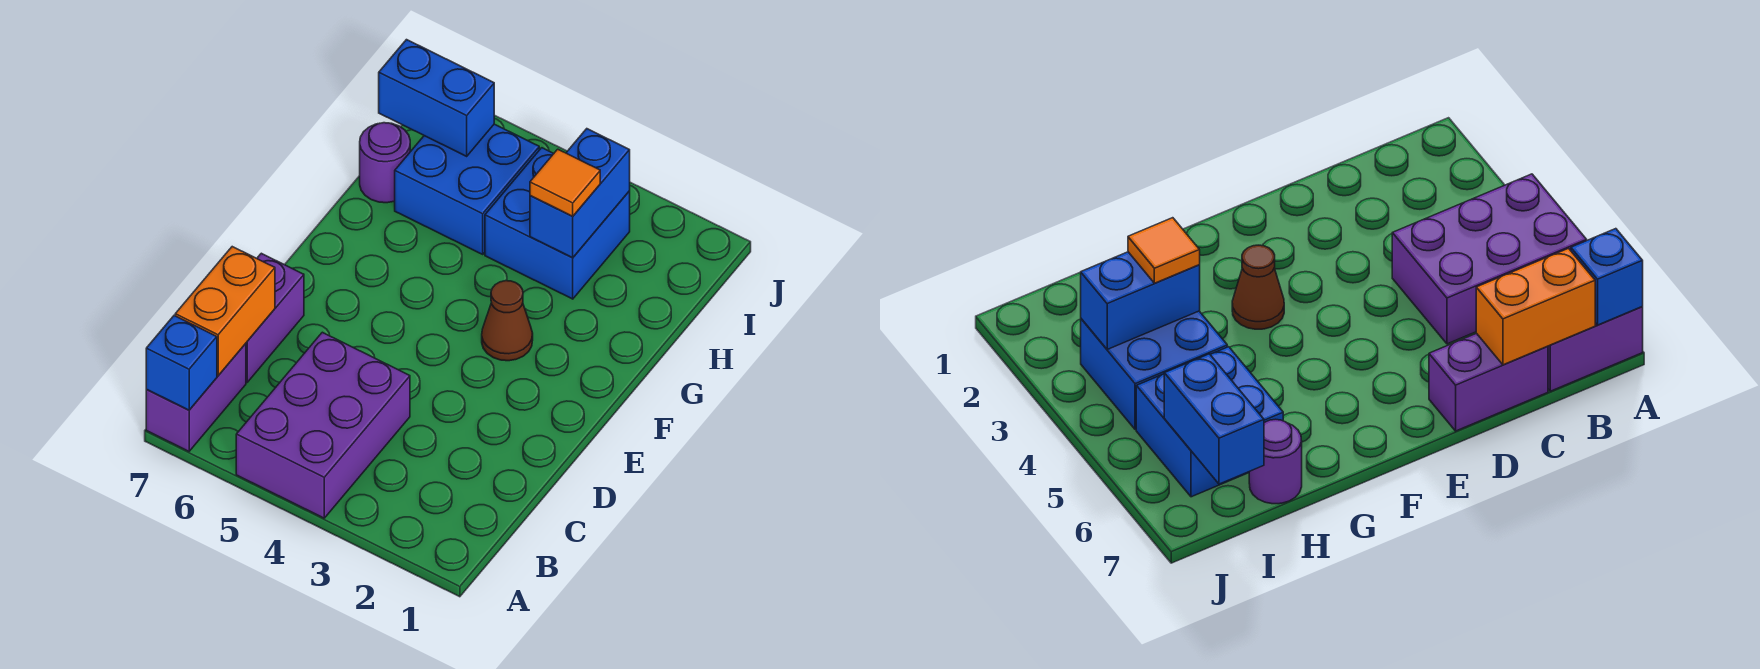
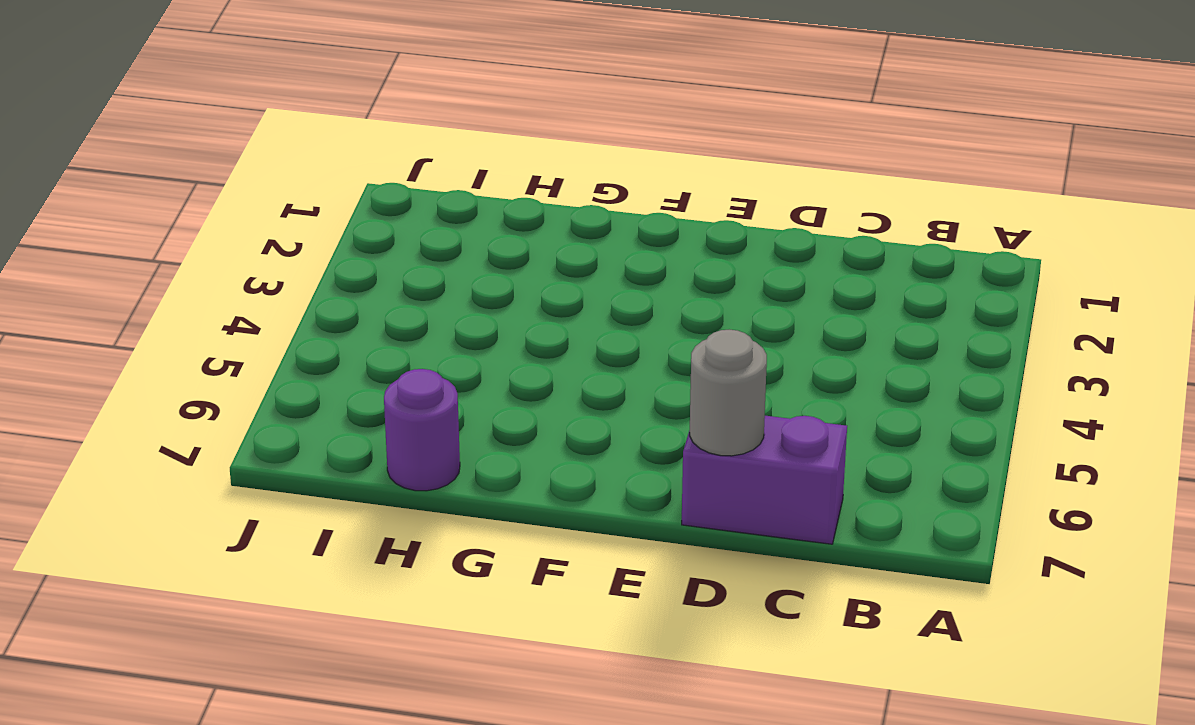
grey round brick D7 level 2 -> none
none -> purple brick A4:C5 level 1
none -> purple brick A7:B7 level 1
none -> brown cone F3 level 1

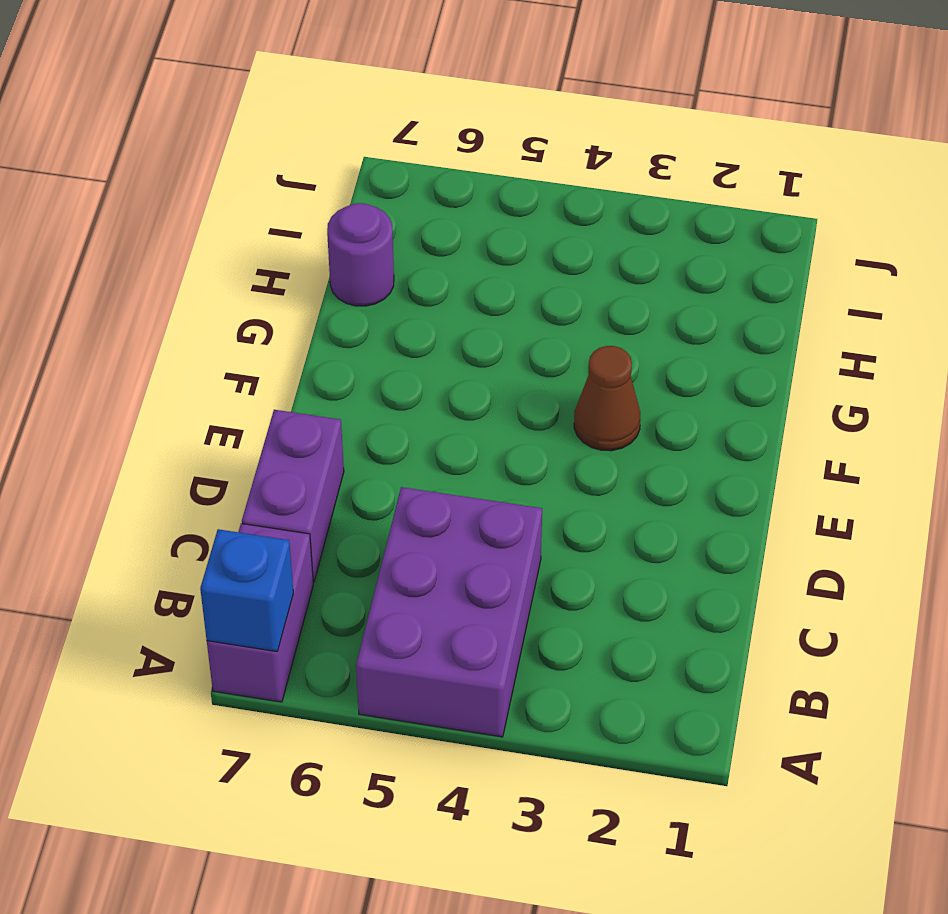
none -> blue brick H3:I4 level 1
none -> blue brick H5:I6 level 1
none -> orange brick B7:C7 level 2

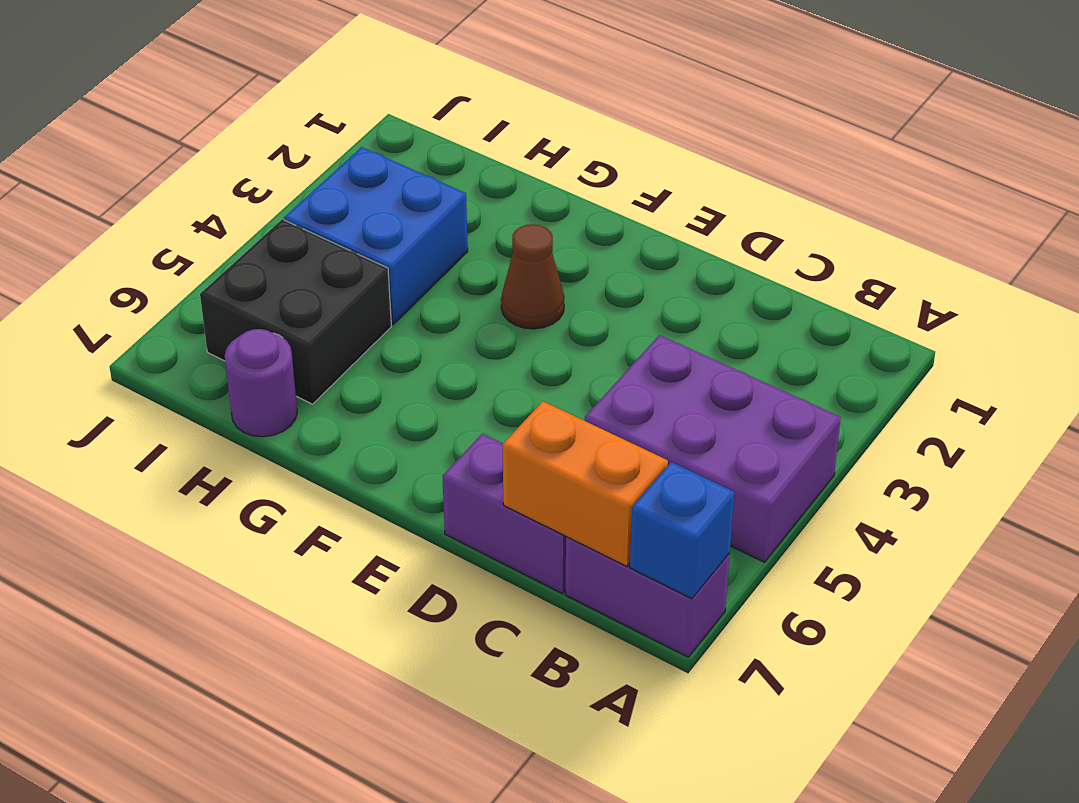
black brick H5:I6 level 1 -> blue brick H5:I6 level 1
none -> blue brick H3:I3 level 2
none -> blue brick I6:I7 level 2
none -> orange tile H3 level 3

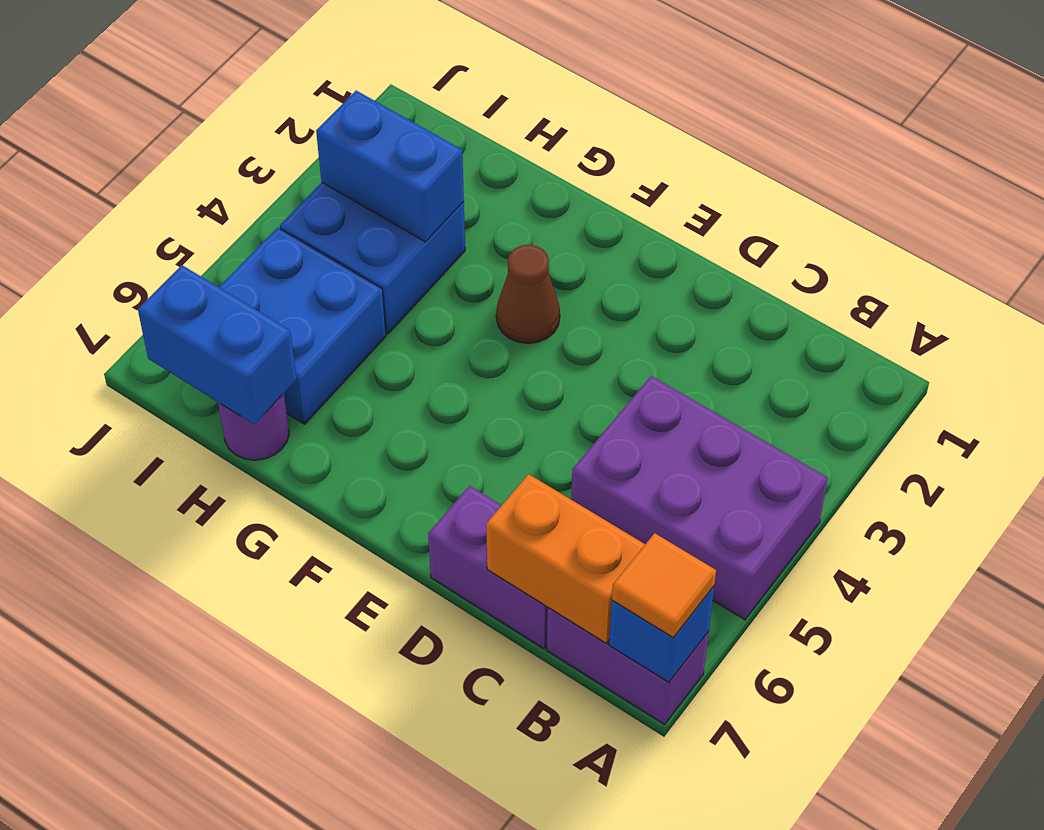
orange tile A7 level 3 -> orange tile H3 level 3
blue brick H7:I7 level 2 -> blue brick I6:I7 level 2

